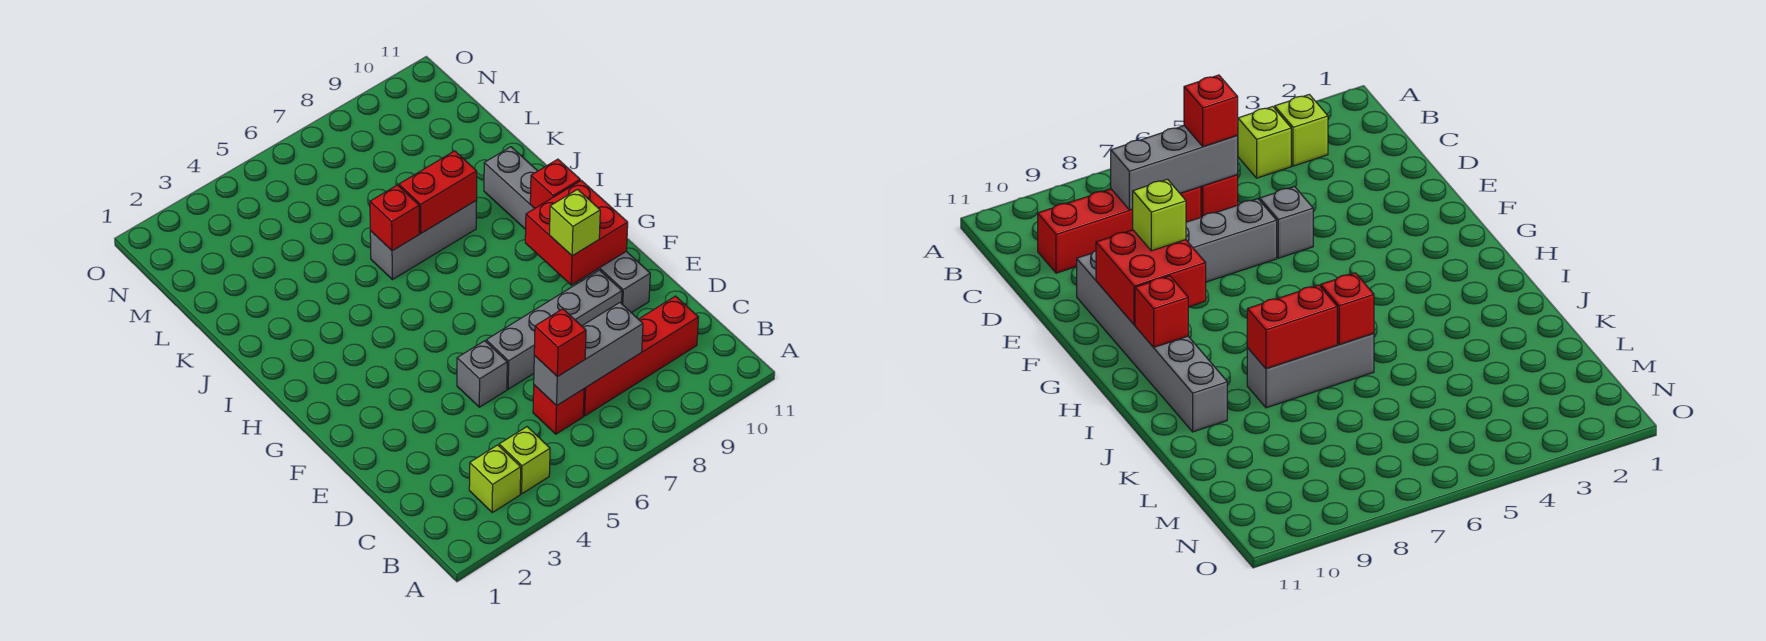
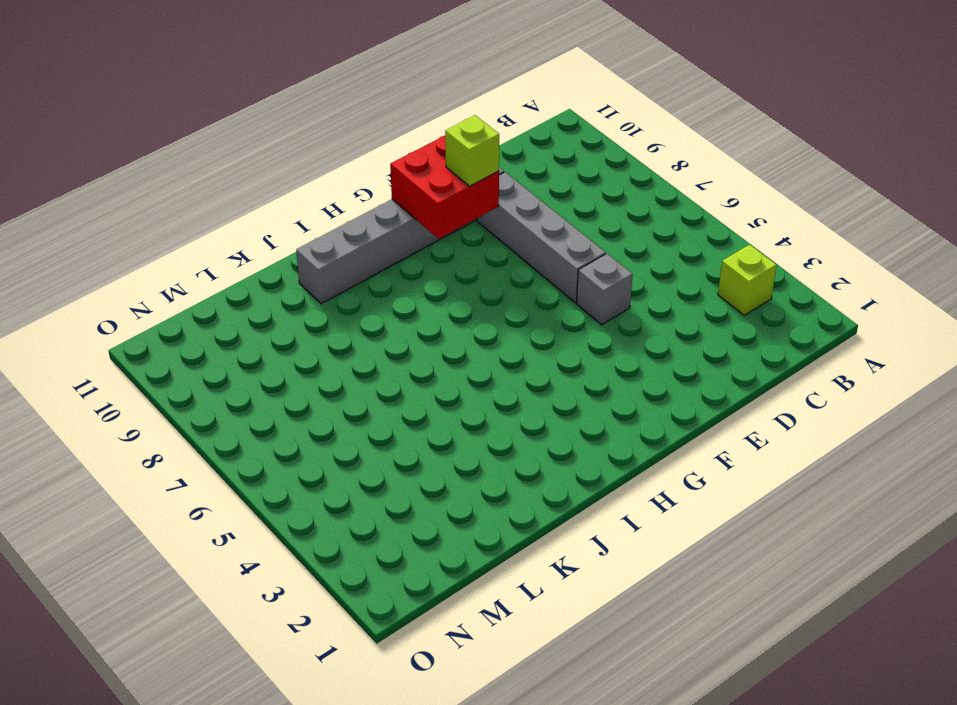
none -> lime brick B4 level 1
none -> red brick C6 level 1
none -> red brick C7:C10 level 1

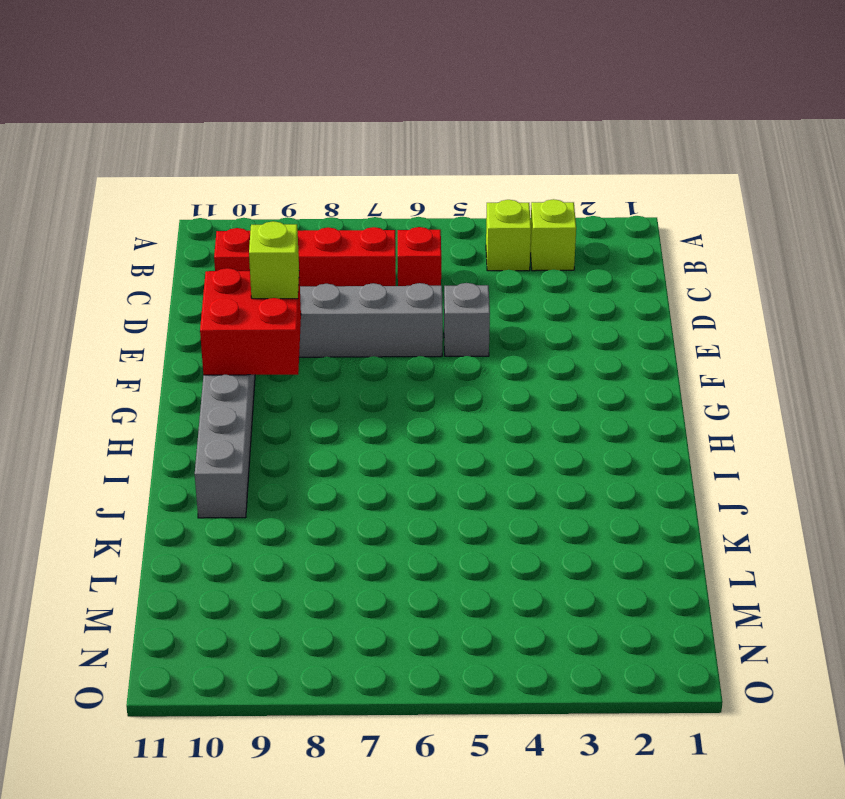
none -> grey brick J6:J8 level 1
none -> grey brick C6:C8 level 2
none -> red brick H10 level 2

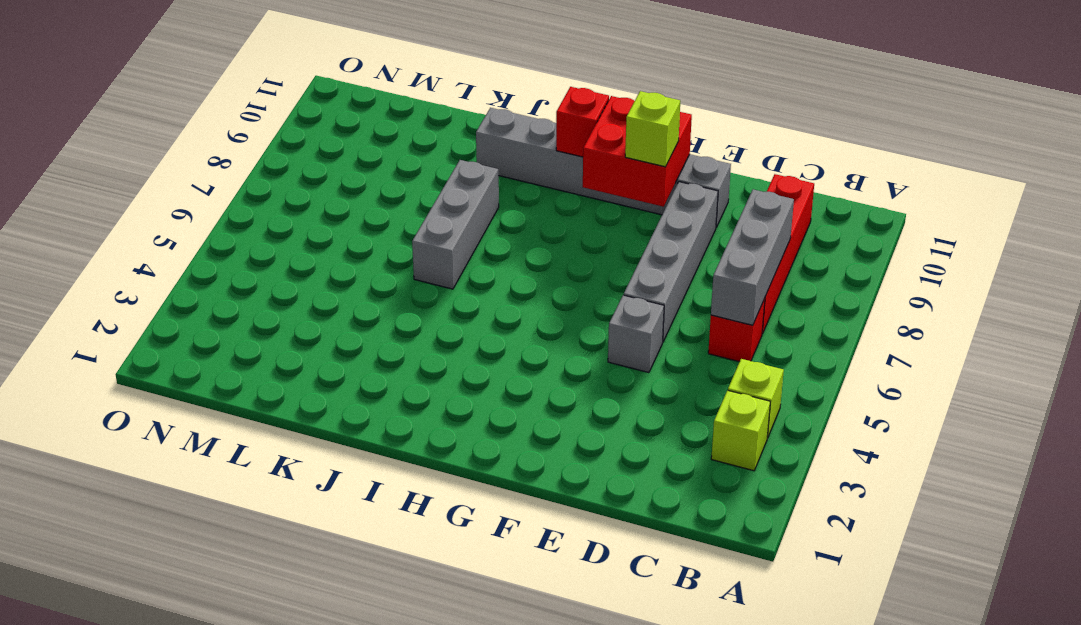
none -> red brick J6 level 2
none -> red brick J7:J8 level 2
none -> red brick C6 level 3

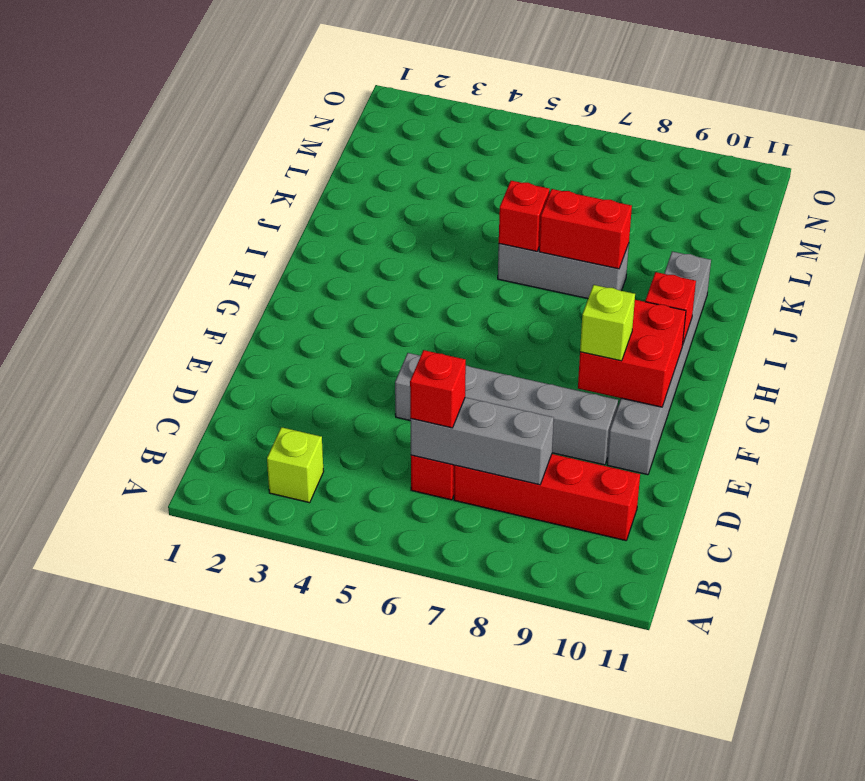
none -> lime brick B4 level 1

